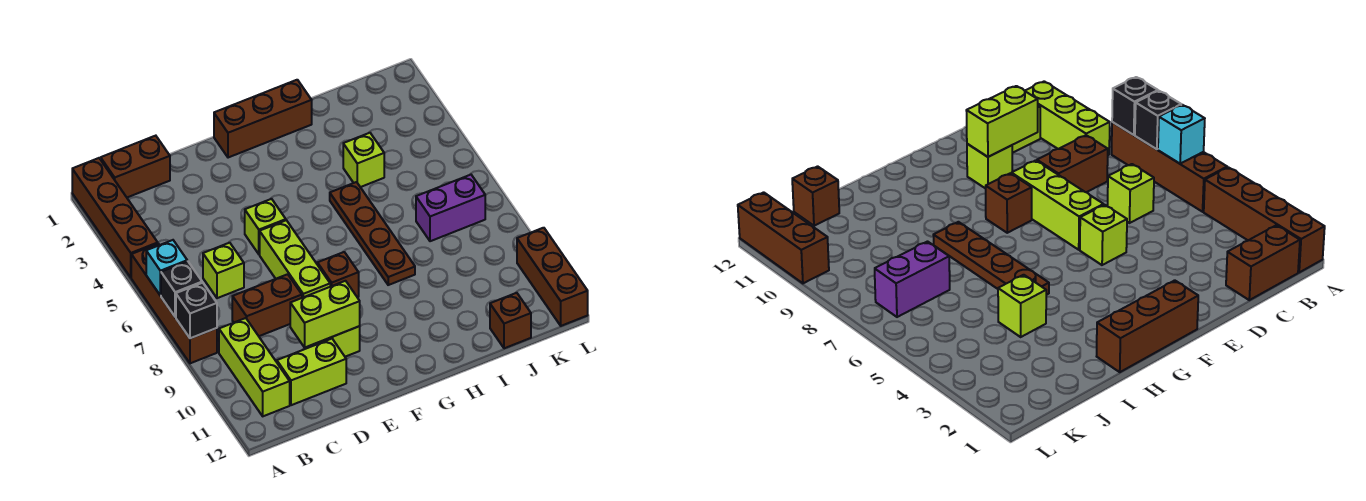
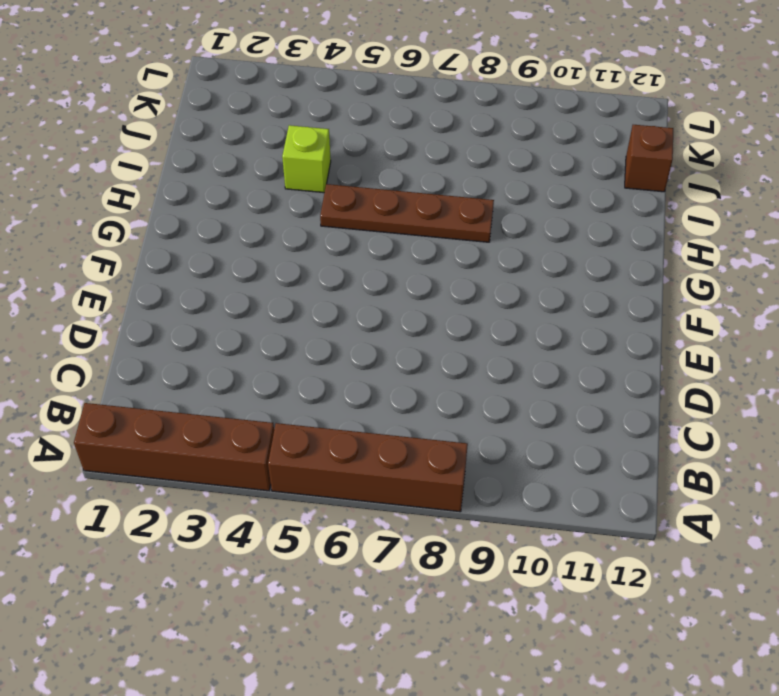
none -> brown brick B1:C1 level 1
none -> lime brick B9:B11 level 1
none -> lime brick C6 level 1

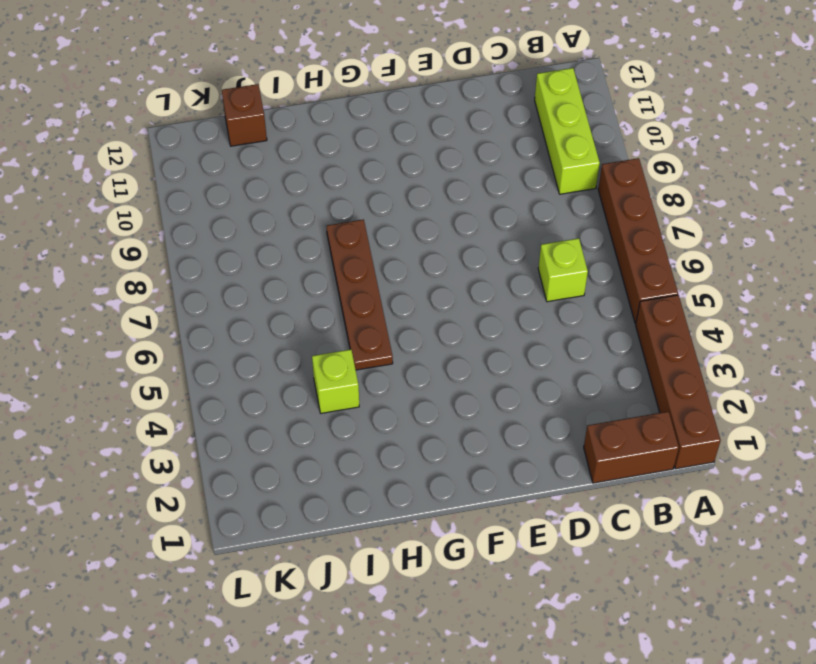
none -> brown brick C8:D8 level 1
none -> lime brick C11:D11 level 1
none -> lime brick E5 level 1

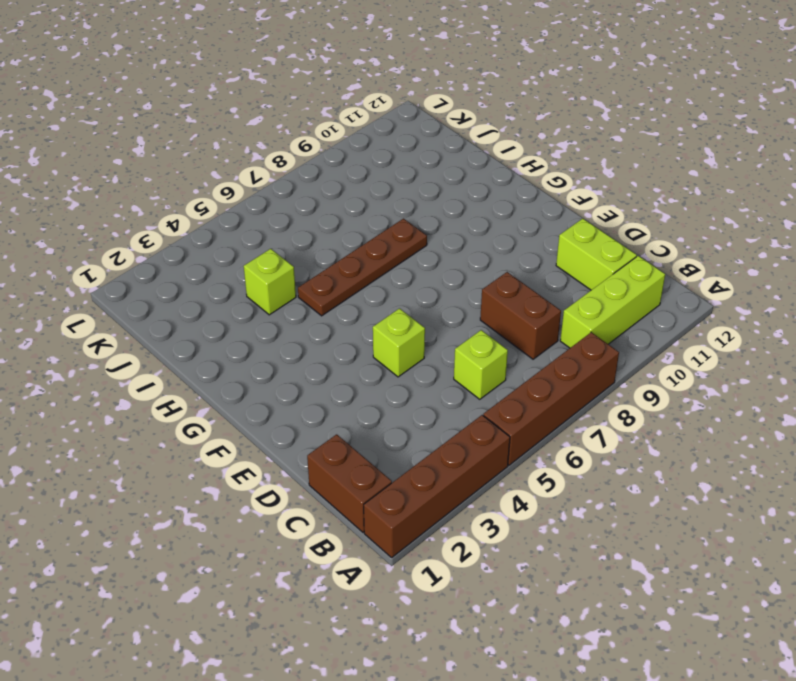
none -> lime brick E6:E8 level 1
none -> lime brick E10 level 1
none -> brown brick F1:H1 level 1

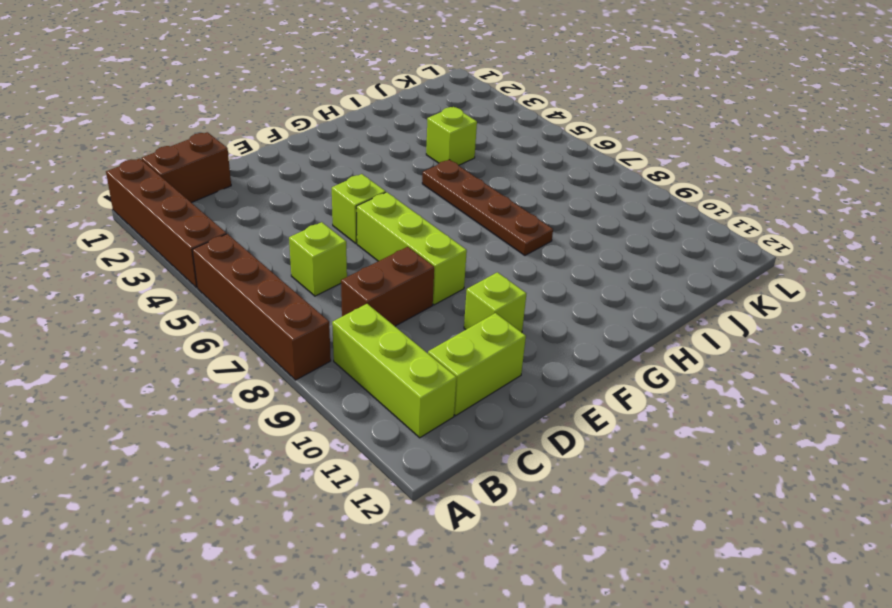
none -> brown brick F1:H1 level 1
none -> brown brick F8 level 1
none -> purple brick J7:K7 level 1

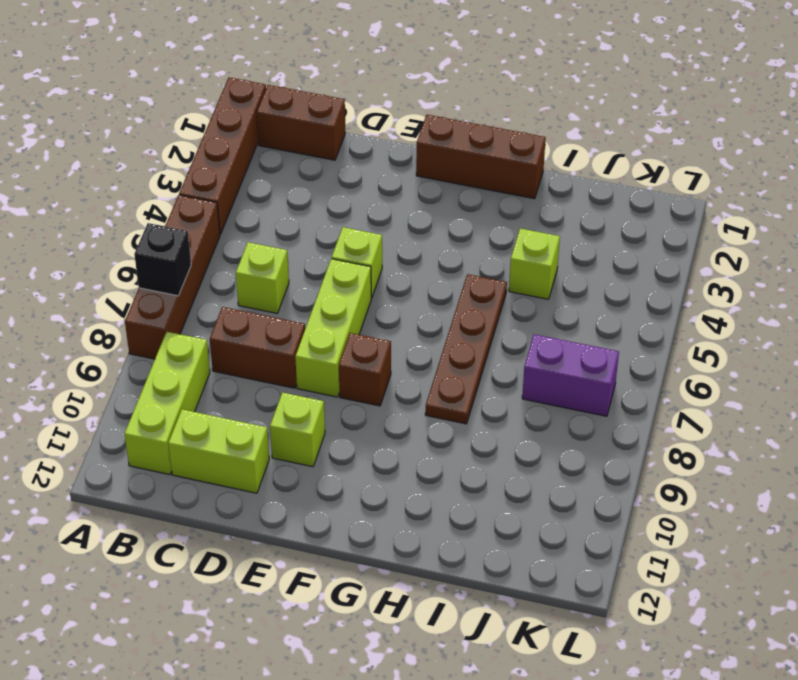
none -> brown brick J12 level 1
none -> brown brick L10:L12 level 1
none -> cyan brick A6 level 2

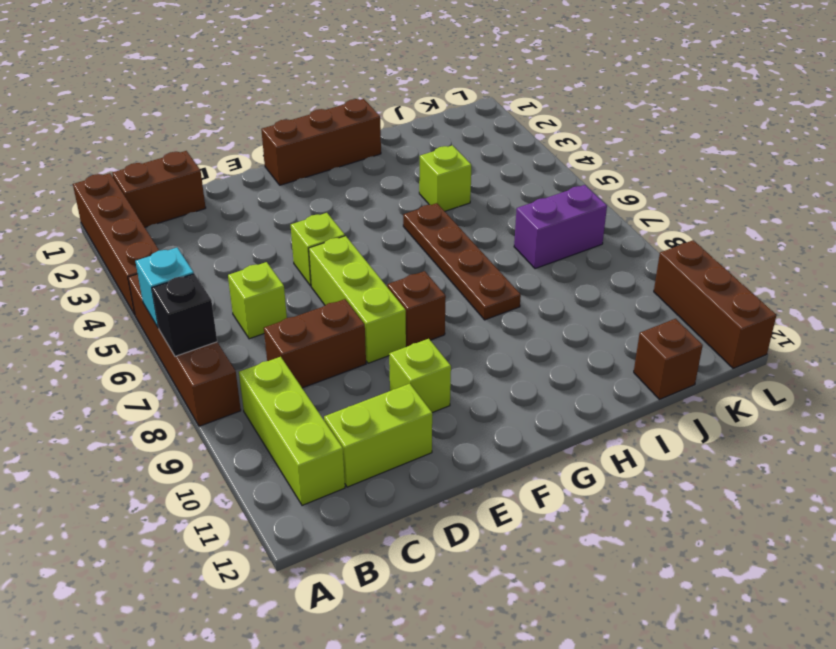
none -> black brick A8 level 2
none -> lime brick D10:E10 level 2

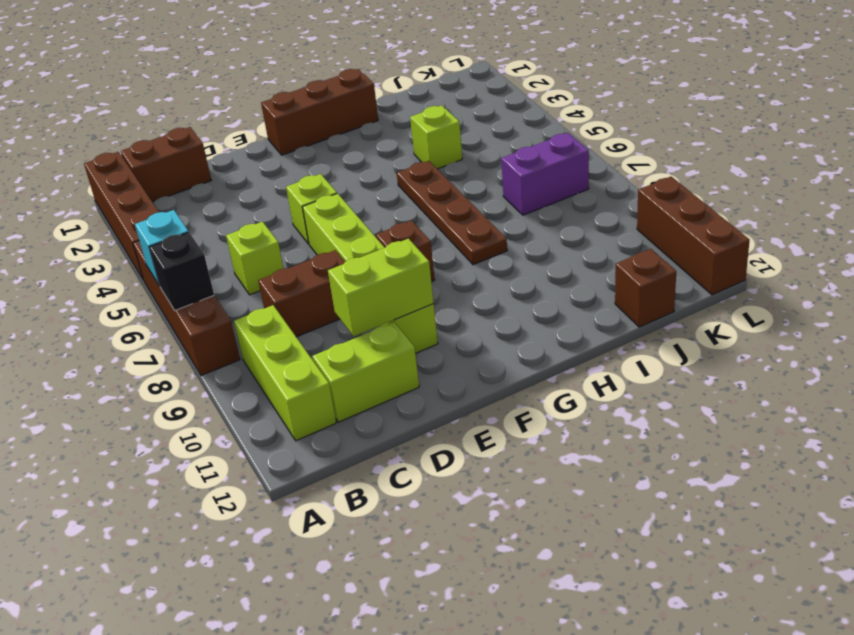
none -> black brick A8 level 2

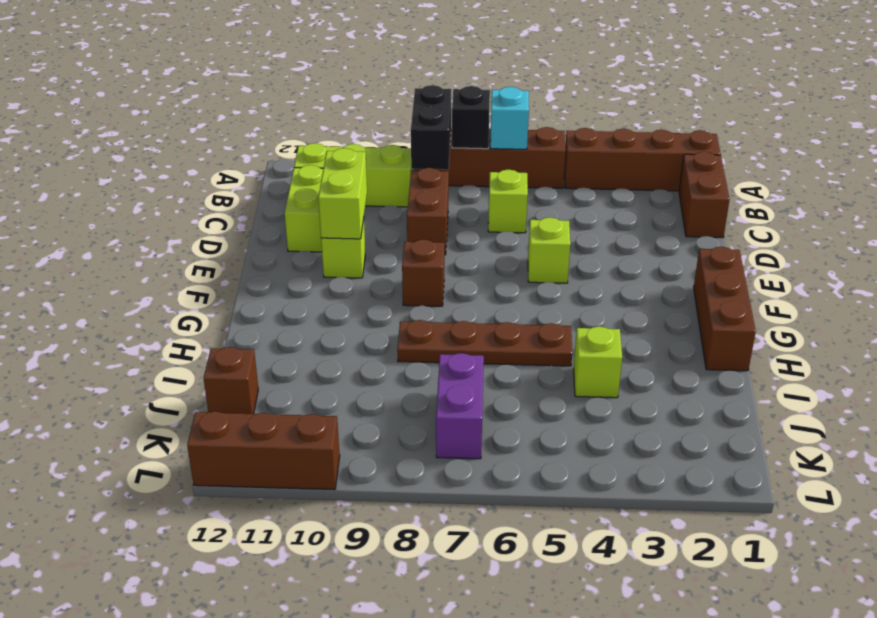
black brick A8:B8 level 2 -> black brick A8 level 2
none -> lime brick E6:E8 level 1

